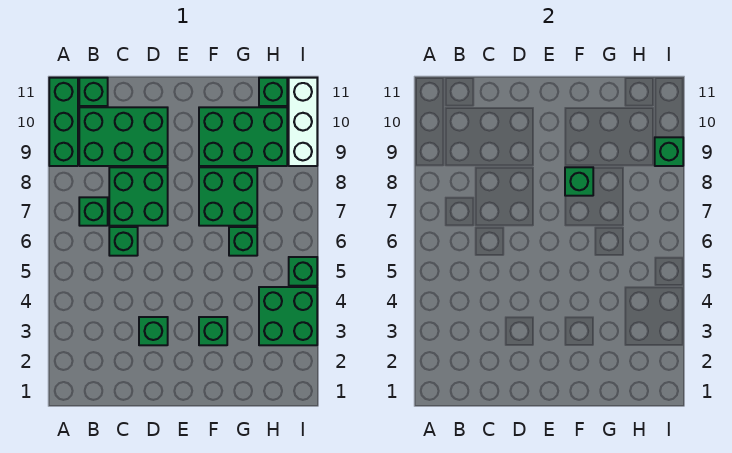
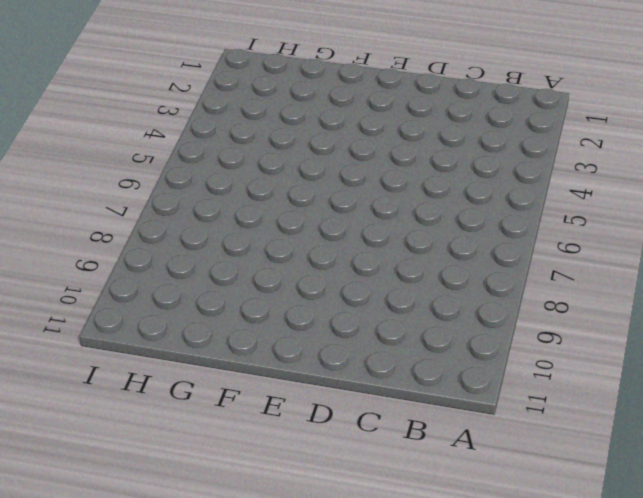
none -> green brick A9:A11 level 1
none -> green brick B7 level 1
none -> green brick B9:D10 level 1

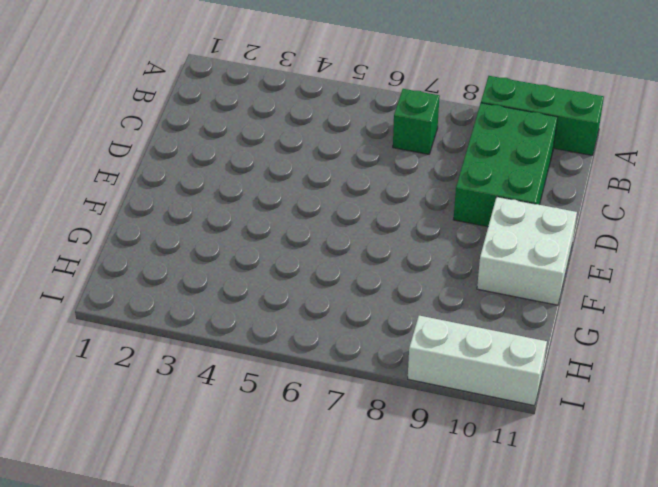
white brick E10:F11 level 1 -> green brick F9:H10 level 1
none -> green brick B11 level 1
none -> green brick C6 level 1
none -> green brick C7:D8 level 1

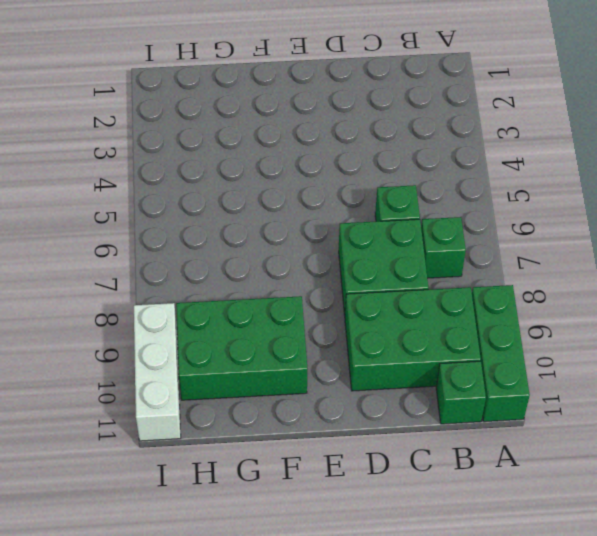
none -> green brick D3 level 1
none -> green brick F3 level 1
none -> green brick F7:G8 level 1

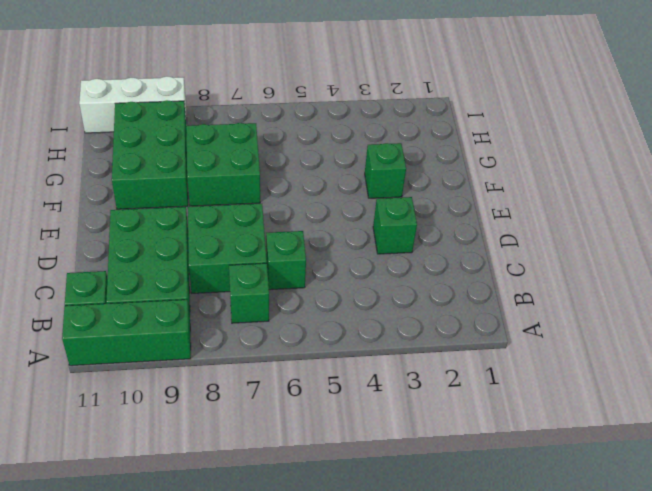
none -> green brick G6 level 1
none -> green brick H3:I4 level 1
none -> green brick H11 level 1

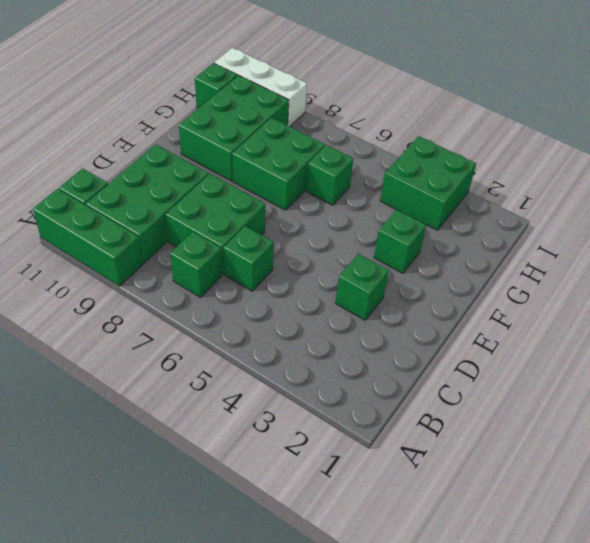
none -> green brick I5 level 1
none -> green brick F8 level 2
none -> green brick I9 level 2

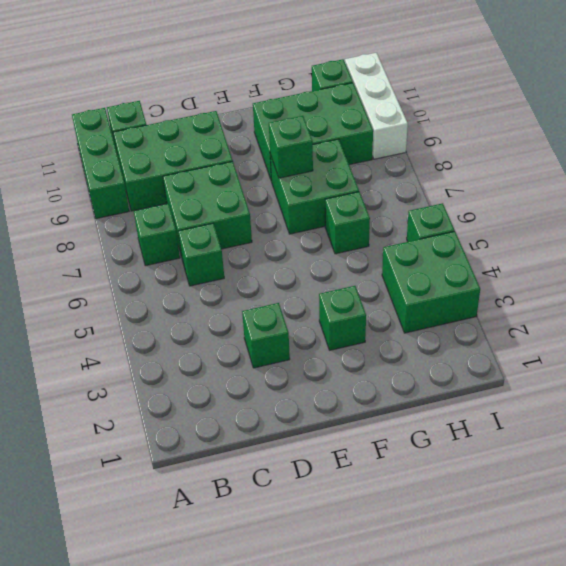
none -> green brick I9 level 2

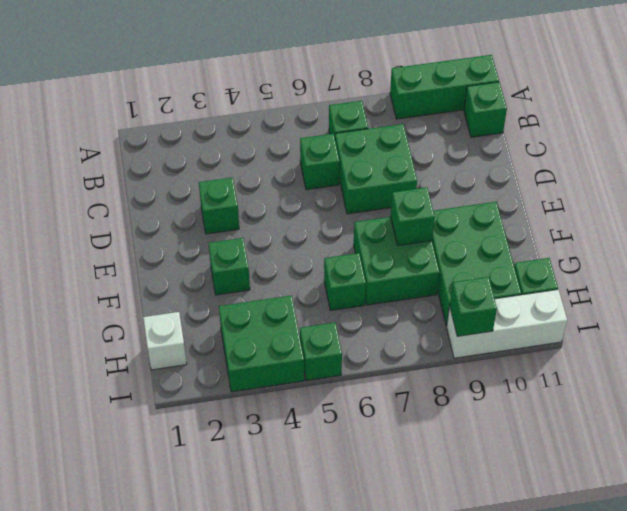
white brick H1 level 1 -> none
none -> green brick B9:D10 level 1

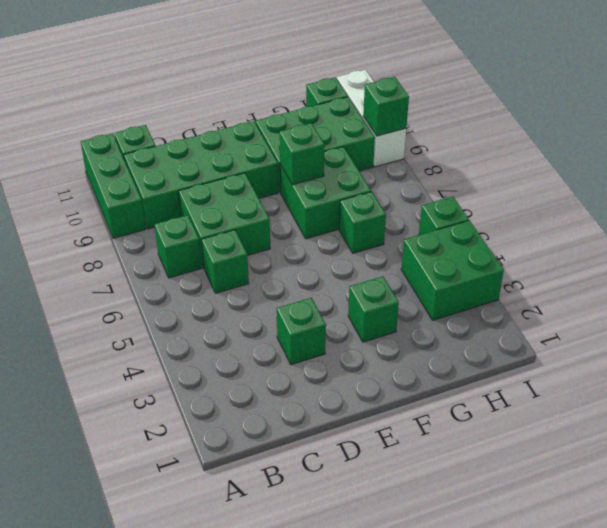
green brick B9:E10 level 1 -> green brick B9:D10 level 1

